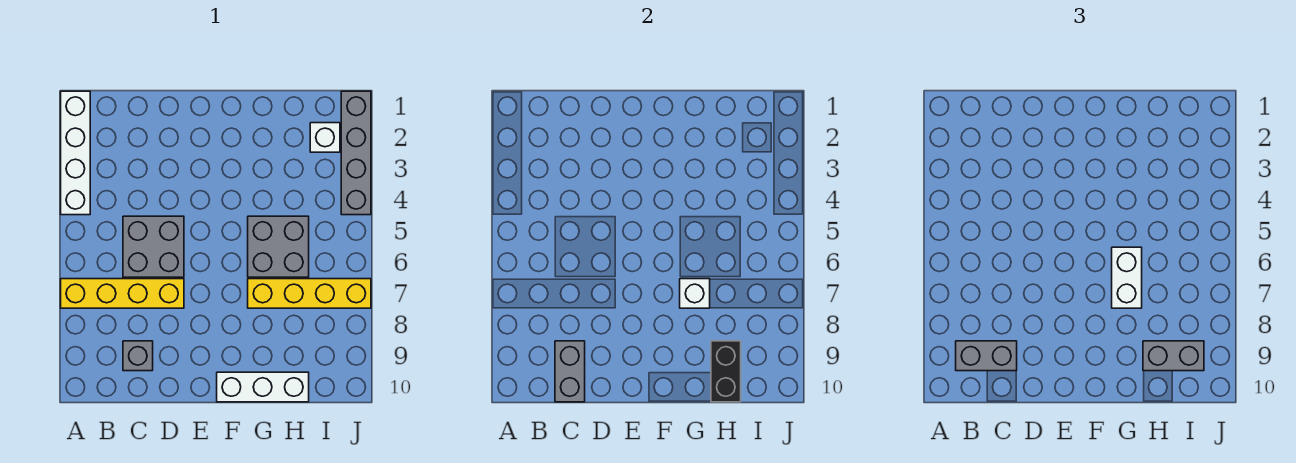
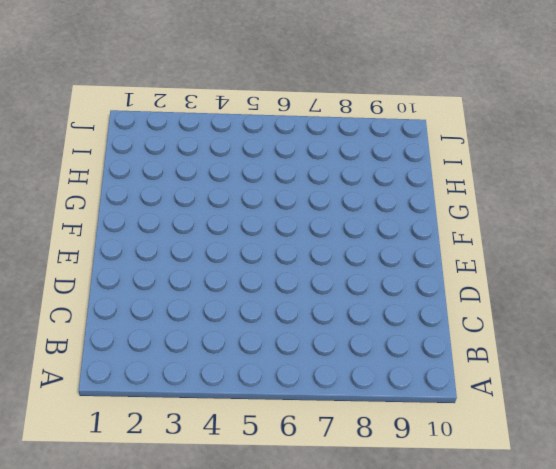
none -> white brick A1:A4 level 1
none -> yellow brick A7:D7 level 1
none -> grey brick C5:D6 level 1

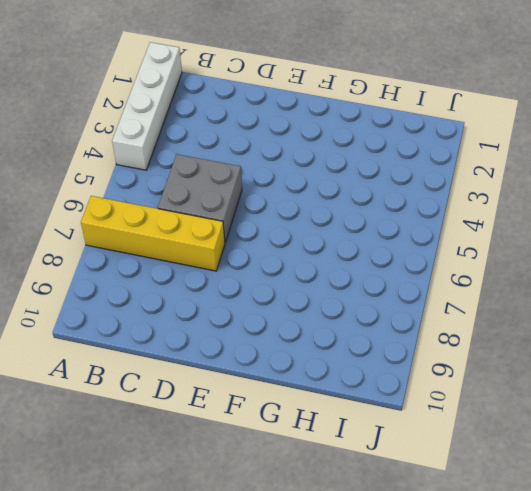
none -> grey brick C9 level 1
none -> white brick F10:H10 level 1
none -> grey brick G5:H6 level 1

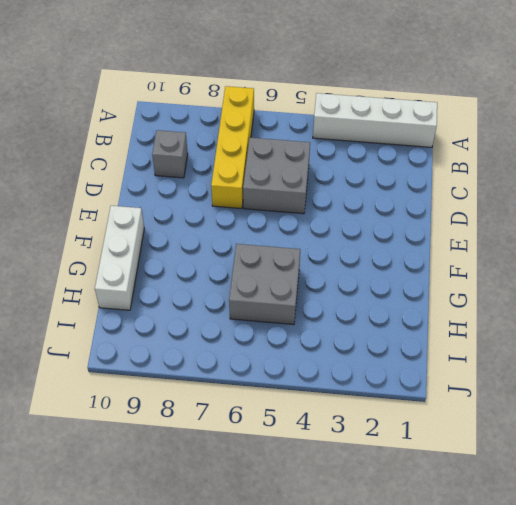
none -> yellow brick G7:J7 level 1
none -> white brick I2 level 1
none -> grey brick J1:J4 level 1

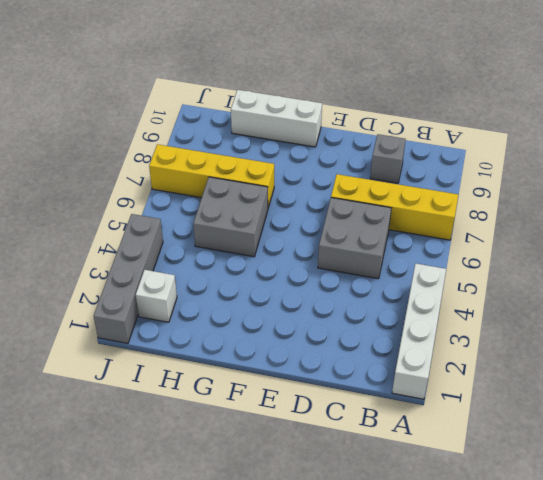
none -> grey brick C9:C10 level 2
none -> white brick G7 level 2
none -> black brick H9:H10 level 2

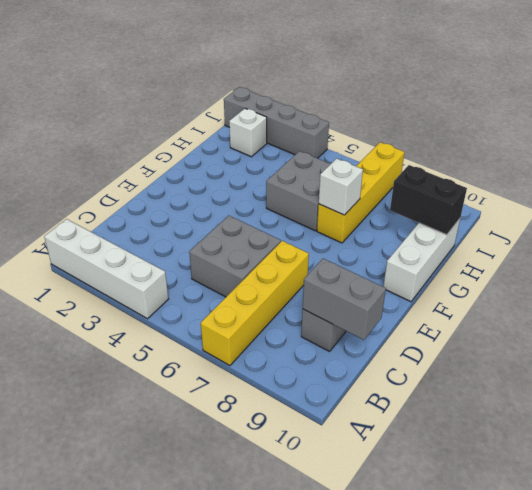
none -> grey brick B9:C9 level 3
none -> white brick G6:G7 level 3
none -> grey brick H9:I9 level 3

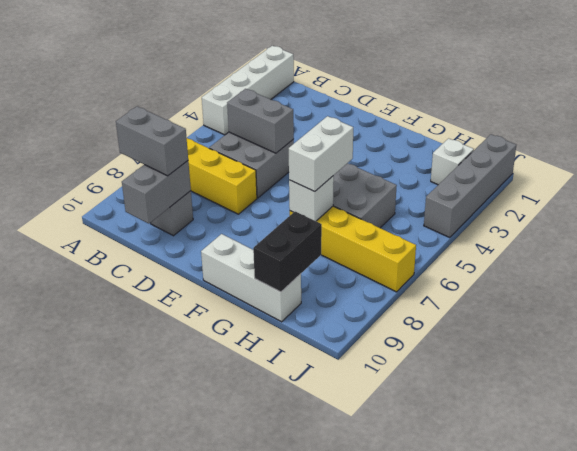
grey brick C5:D5 level 2 -> grey brick H9:I9 level 3

